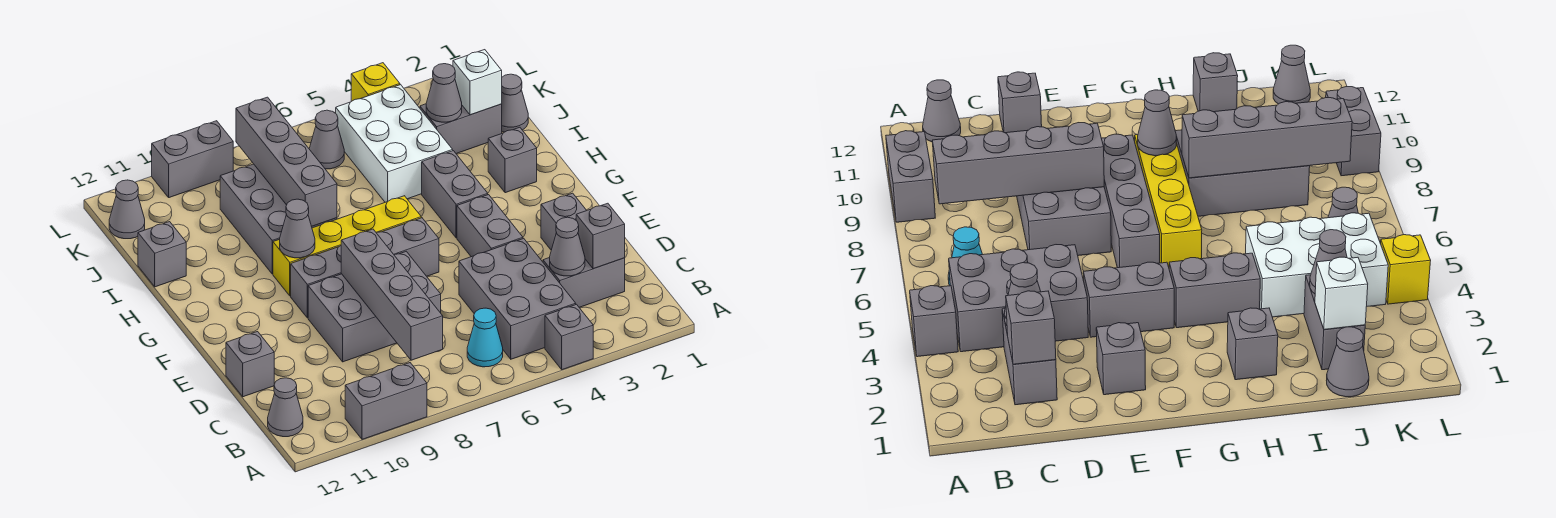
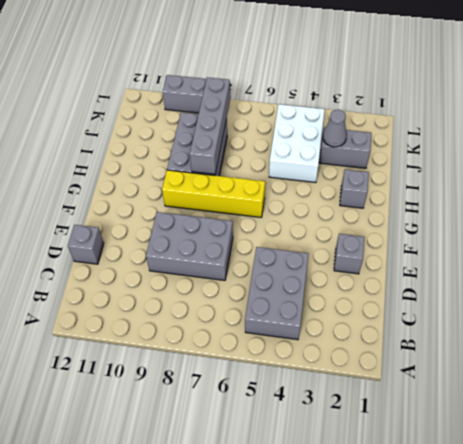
none -> grey brick A4 level 1
none -> grey brick A9:A10 level 1
none -> cyan cone B6 level 1
none -> grey cone B12 level 1

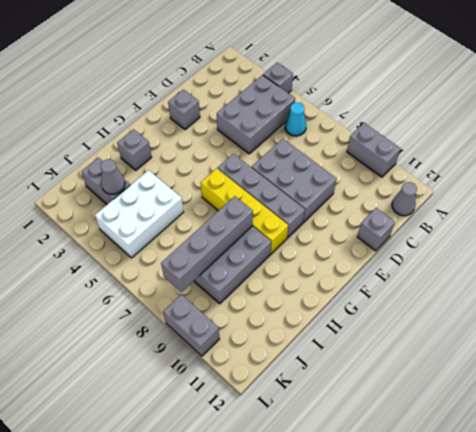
none -> grey brick C2:C3 level 1
none -> grey brick E4:F4 level 1
none -> grey brick G4:H4 level 1
none -> grey brick I12 level 1

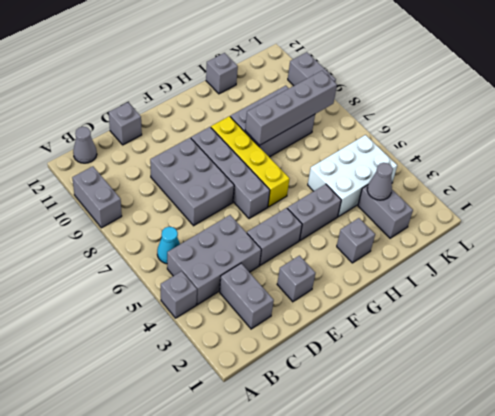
none -> grey cone J1 level 1
none -> grey cone K6 level 1
none -> grey cone K12 level 1
none -> yellow brick L4 level 1

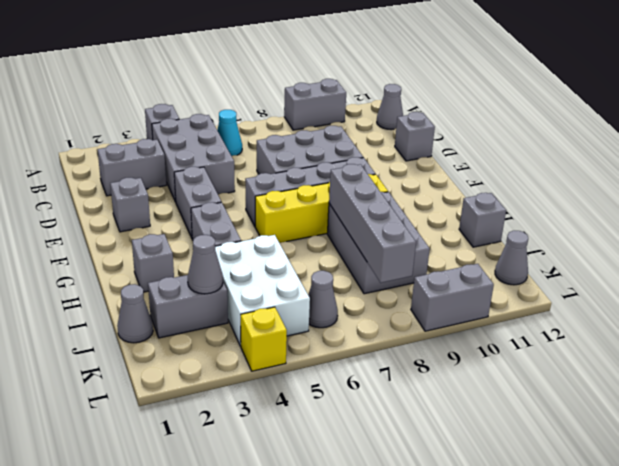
none -> grey brick B8:E8 level 2
none -> grey brick C2 level 2
none -> grey cone C3 level 2
none -> grey cone G9 level 2

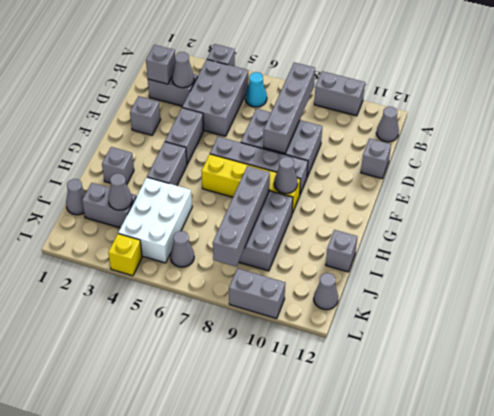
none -> white brick J2 level 2

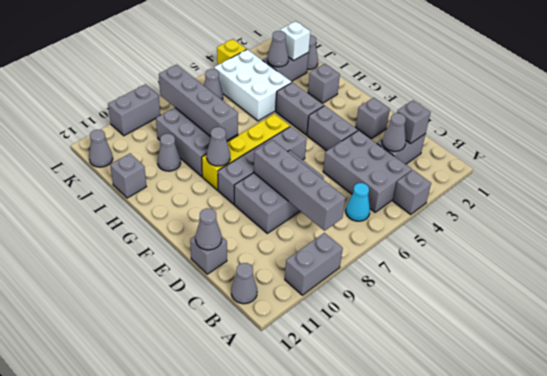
grey cone D12 level 2 -> none
grey cone I10 level 1 -> none

